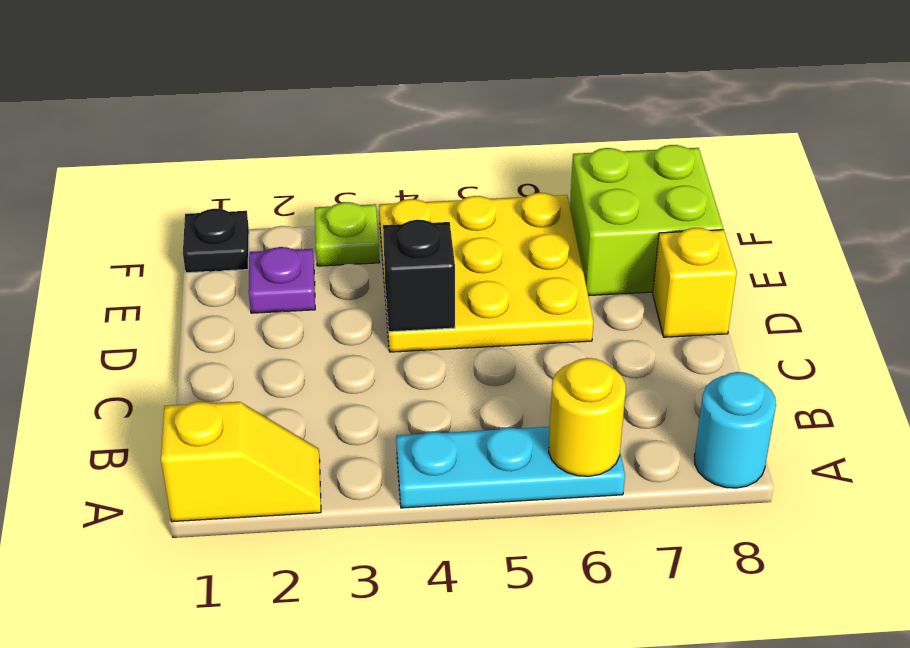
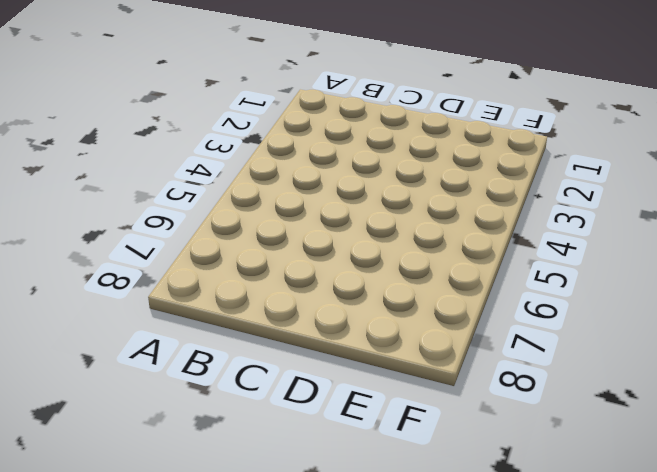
none -> yellow slope A1:A2 level 1 top 1
none -> cyan plate A4:A6 level 1

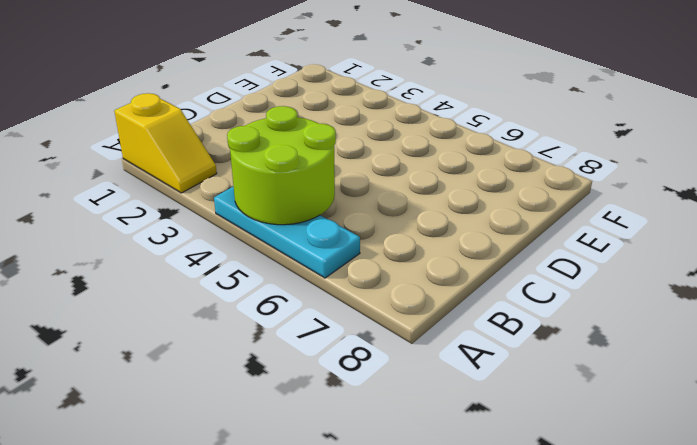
lime round brick A4:B5 level 2 -> none
none -> cyan round brick A8 level 1
none -> yellow plate D4:F6 level 1

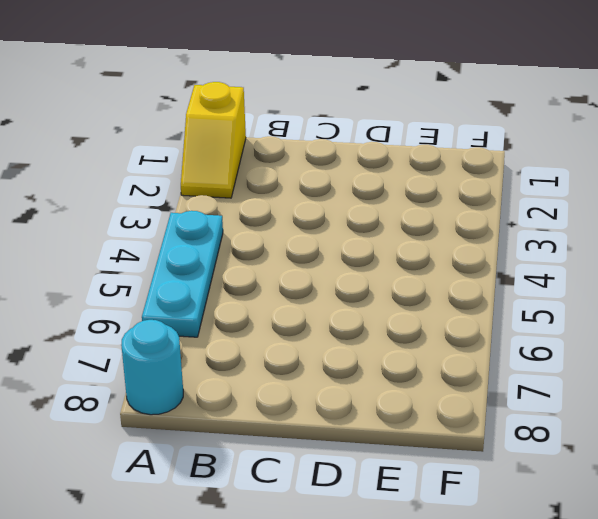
none -> yellow plate D4:F6 level 1
none -> yellow brick D8 level 1

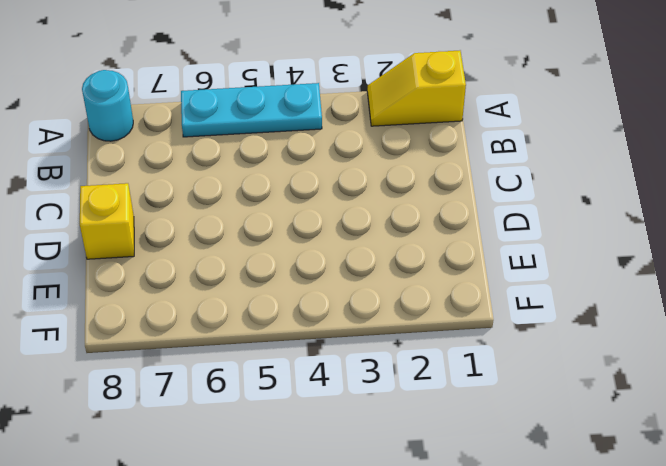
none -> yellow plate D4:F6 level 1
none -> purple plate E2 level 1

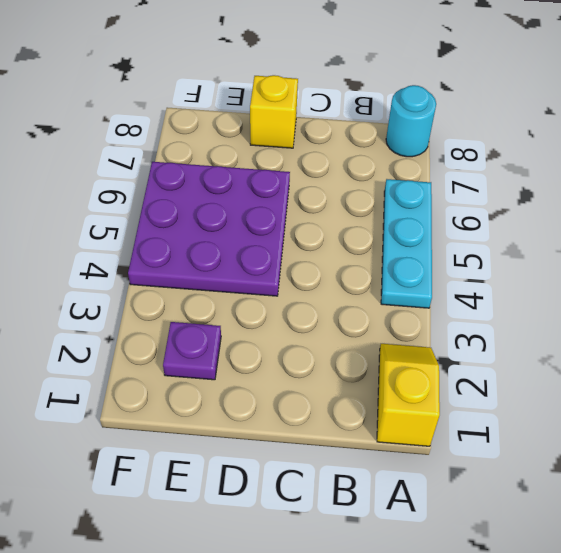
purple plate D4:F6 level 1 -> yellow plate D4:F6 level 1
none -> lime brick E7:F8 level 1
none -> black plate F1 level 1

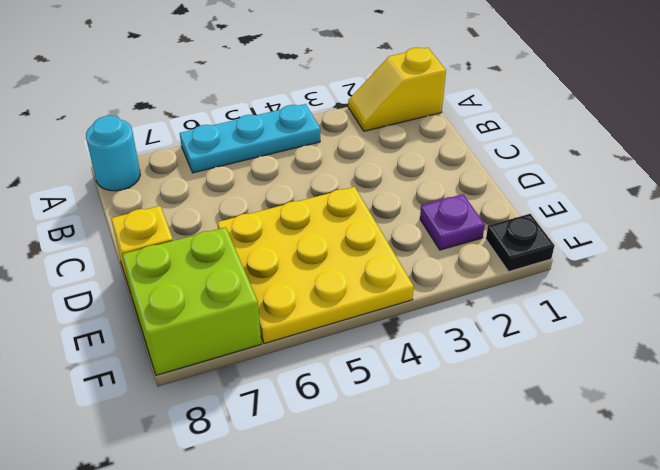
none -> lime plate F3 level 1
none -> yellow round brick A6 level 2

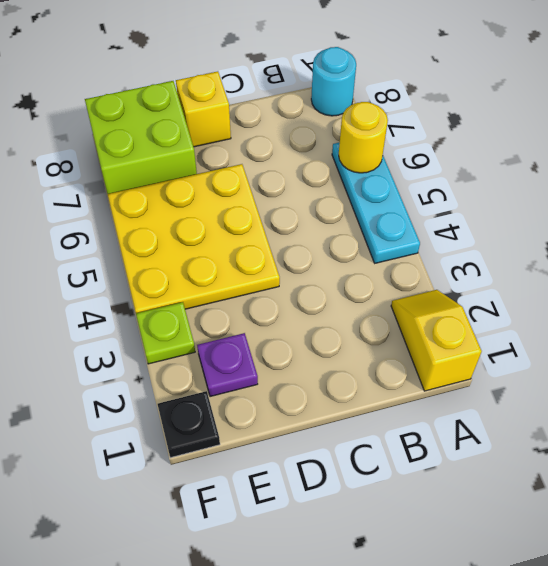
none -> black brick D4 level 2

